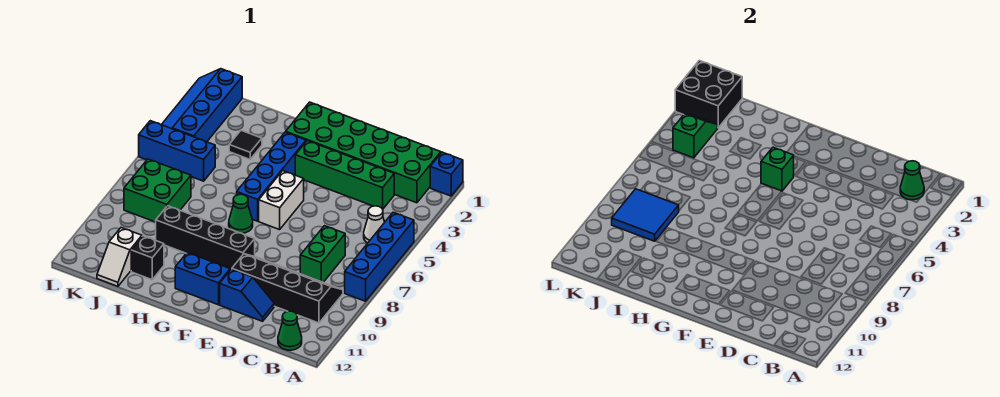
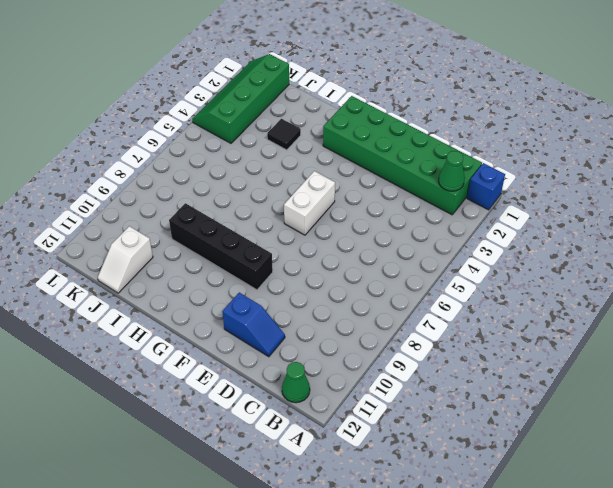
green slope K1:L4 level 1 top K -> blue slope K1:L4 level 1 top K
none -> blue brick A5:A8 level 1
none -> white cone B5 level 1
none -> black slope B9:E10 level 1 top 10

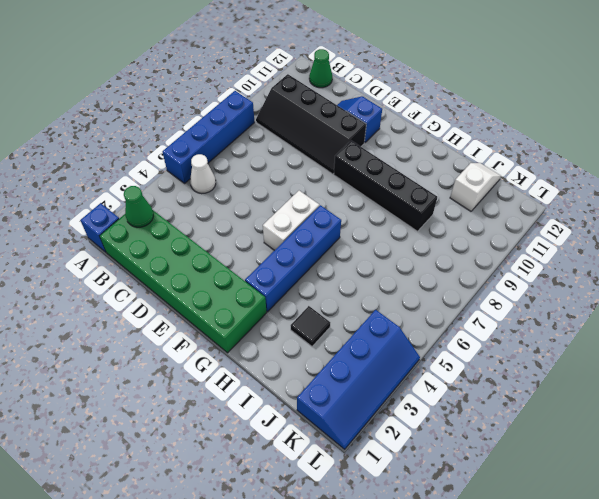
none -> green brick C3:F3 level 1
none -> green brick C7:C8 level 1
none -> blue brick F11:G11 level 1

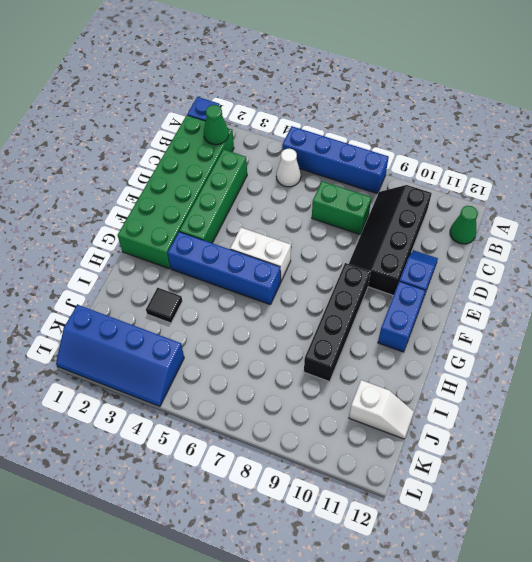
none -> green cone G7 level 1
none -> black brick I11 level 1
none -> blue brick J5:L5 level 1

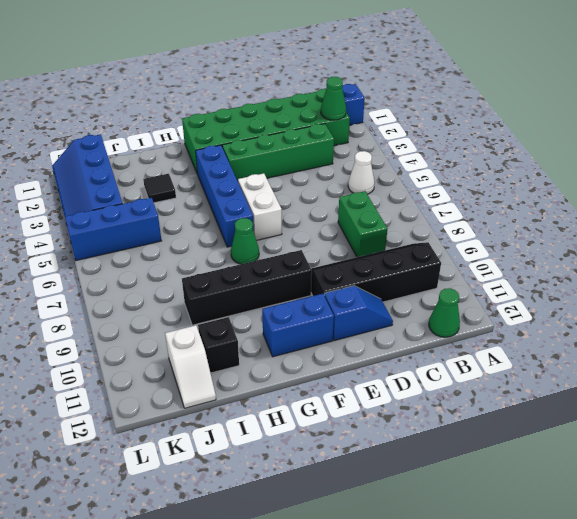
none -> blue brick A5:A8 level 1
none -> green brick J7:K8 level 1
none -> green brick G4 level 2

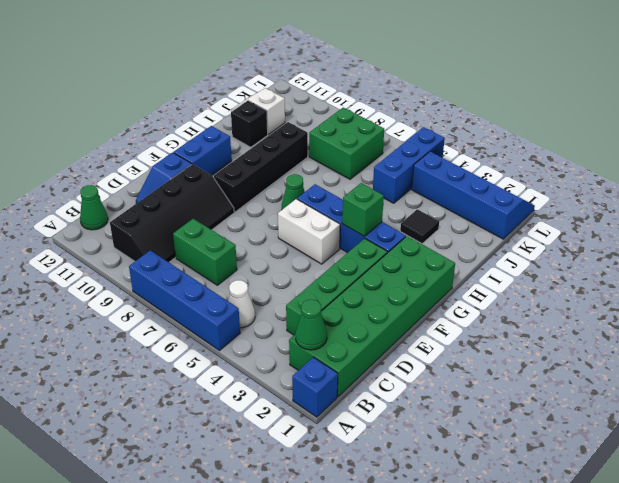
none -> blue tile J8:K9 level 2
none -> black brick K1:L2 level 2
none -> green slope K3:K4 level 2 top 4

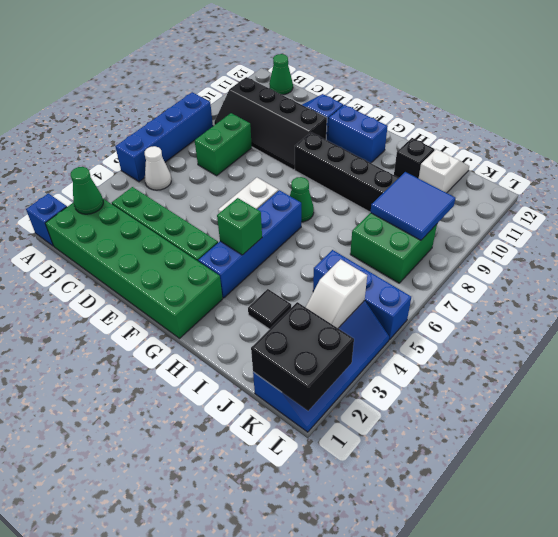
white slope K3:K4 level 2 top 4 -> green slope K3:K4 level 2 top 4

